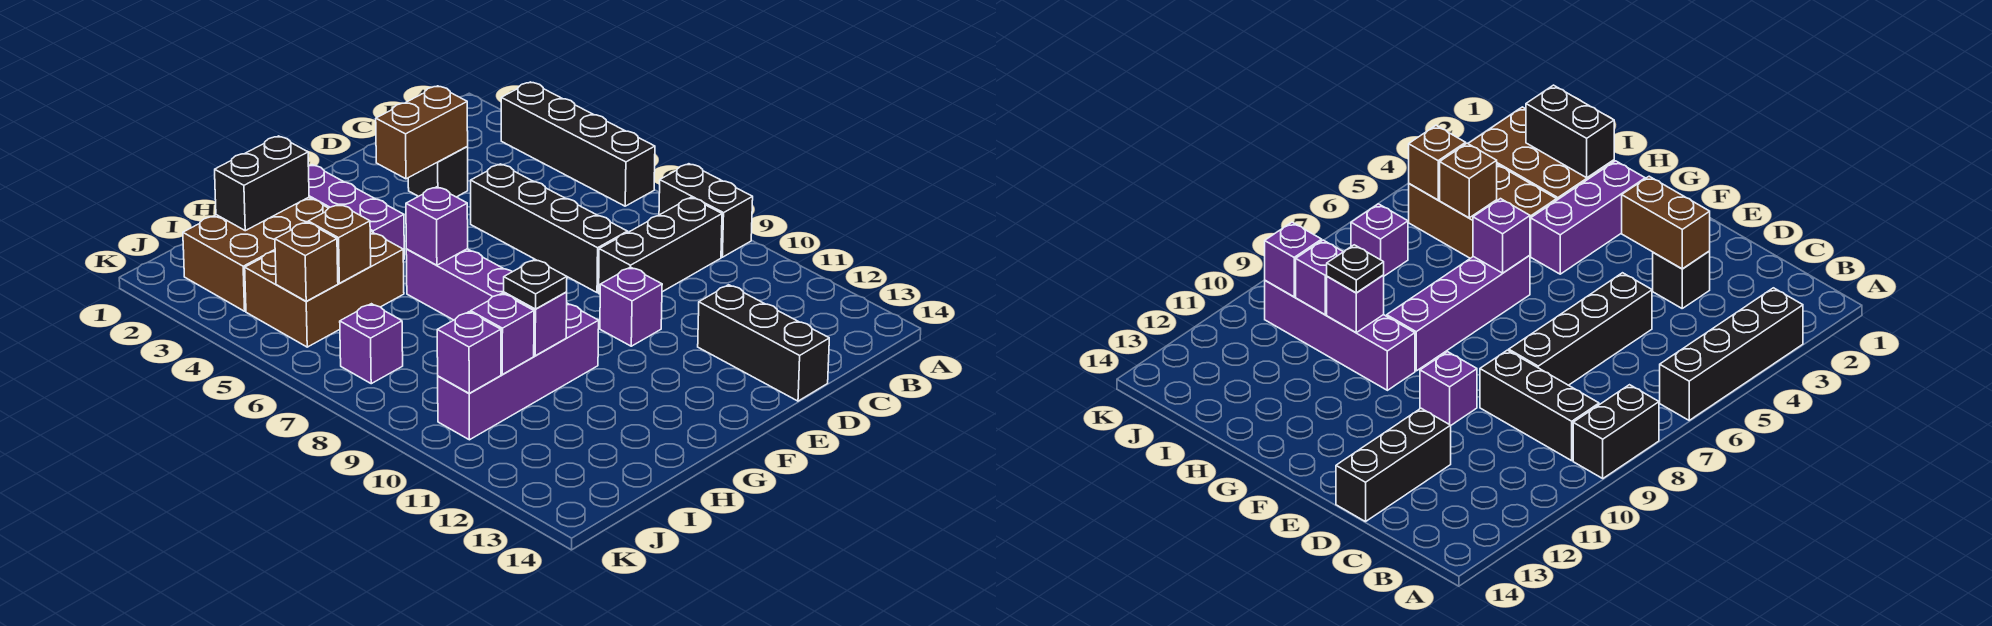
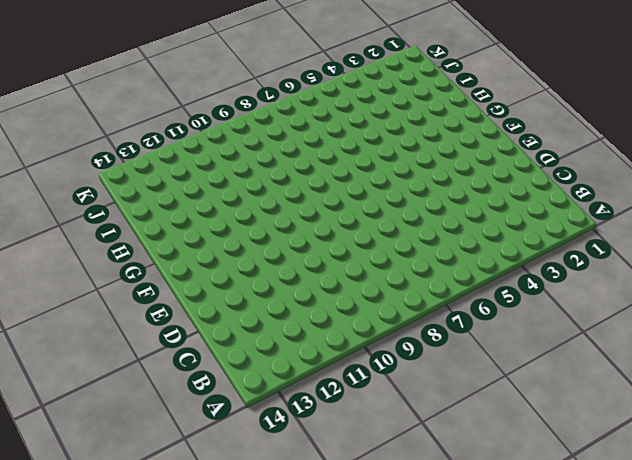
none -> black brick A3:A6 level 1
none -> black brick A8:A9 level 1
none -> black brick B9:D9 level 1

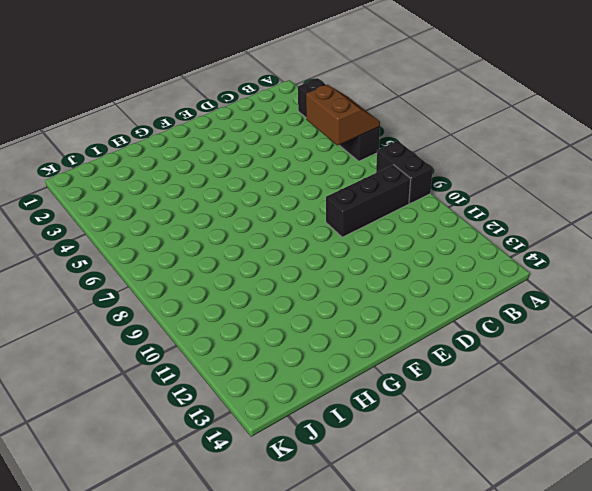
brown slope A5:B6 level 2 top B -> none
none -> black brick D3 level 1
none -> black brick D5:D8 level 1
none -> black brick D12:D14 level 1

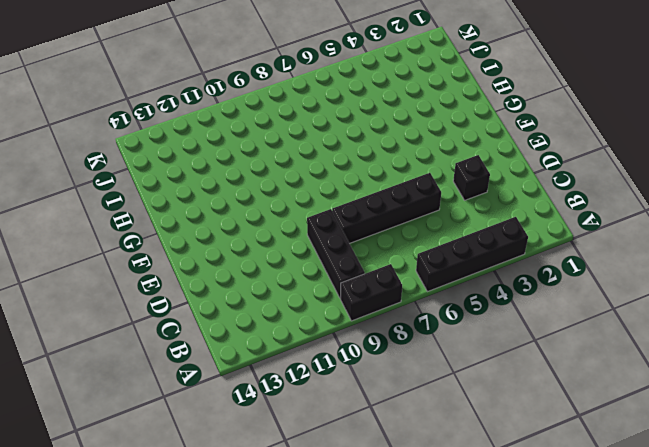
none -> black brick D12:D14 level 1
none -> purple brick E10 level 1
none -> purple brick G2:G4 level 1

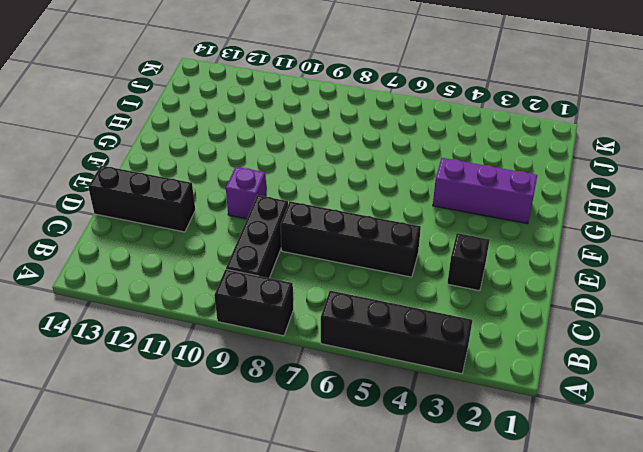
none -> purple brick G6:G9 level 1
none -> purple brick G10:J10 level 1
none -> brown brick H2:J3 level 1

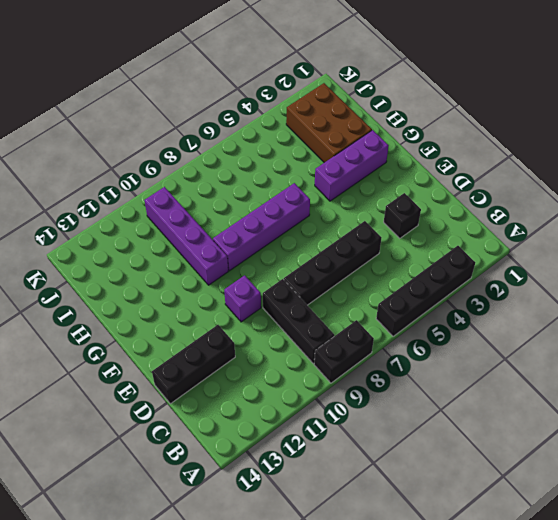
none -> brown brick H4:J5 level 1
none -> purple brick J7 level 1
none -> brown brick D3:E3 level 2

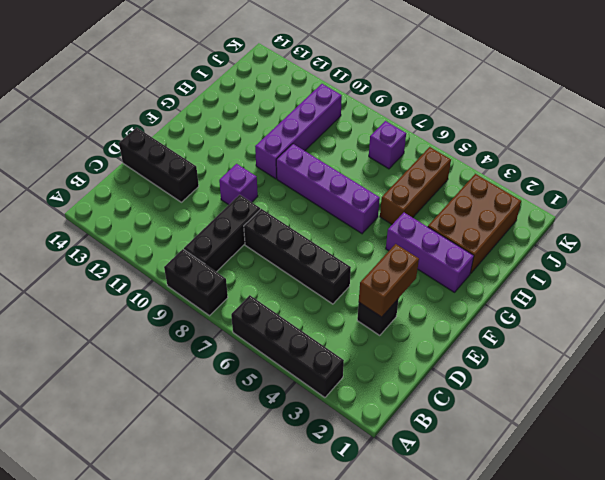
brown brick H5:J5 level 1 -> brown brick H4:J5 level 1
none -> purple brick G6 level 2
none -> black brick H2:I2 level 2
none -> purple brick H10 level 2

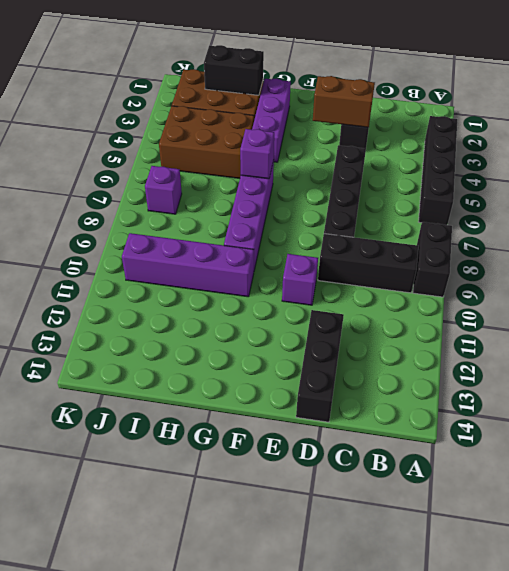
none -> purple brick H10 level 2
none -> brown brick I5 level 2
none -> purple brick I10 level 2

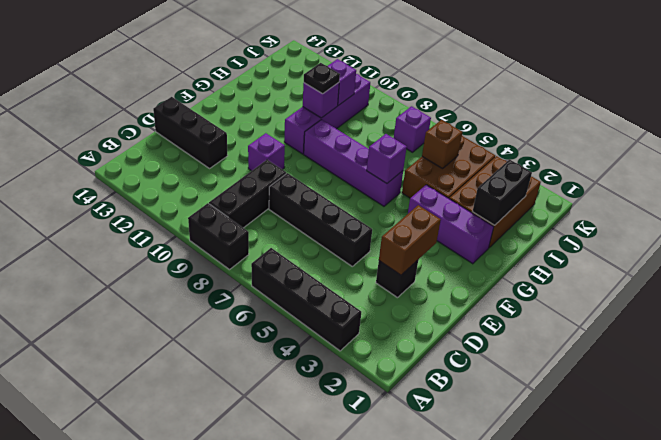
none -> brown brick J5 level 2
none -> purple brick J10 level 2

